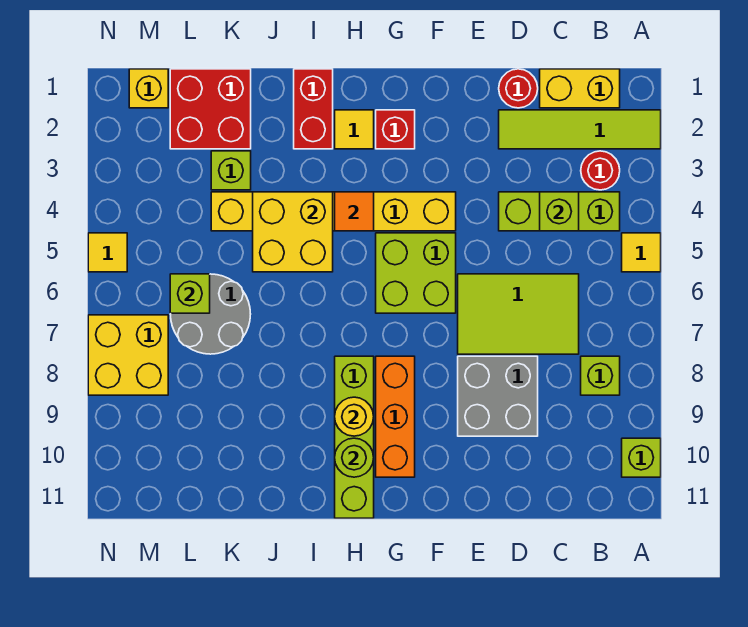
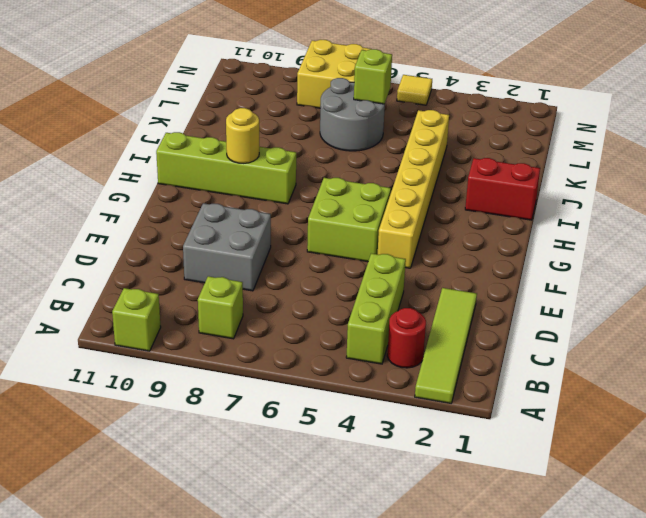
none -> yellow tile A5 level 1
none -> yellow brick B1:C1 level 1
none -> lime tile C6:E7 level 1

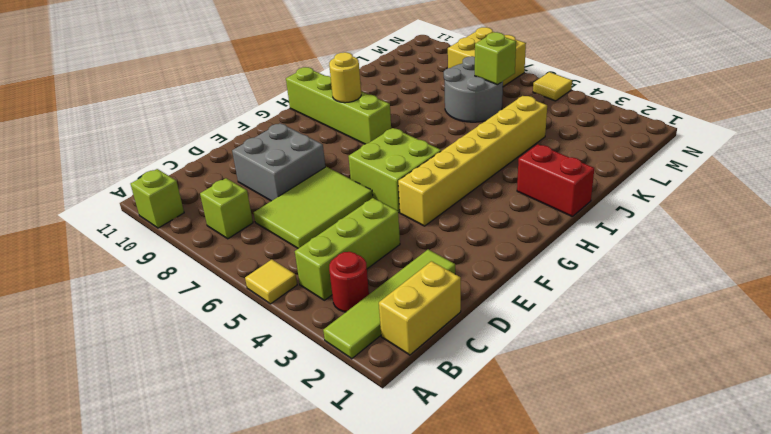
none -> red round brick D1 level 1
none -> red brick G2 level 1
none -> orange brick G8:G10 level 1

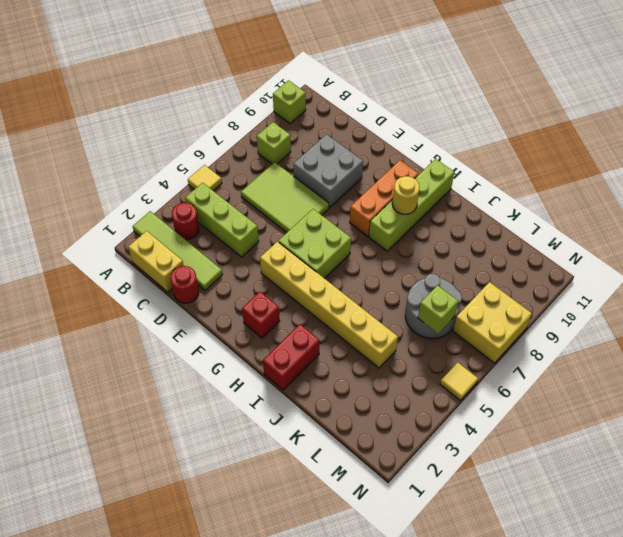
none -> yellow tile H2 level 1
none -> red brick K1:L2 level 1
none -> lime brick K3 level 1

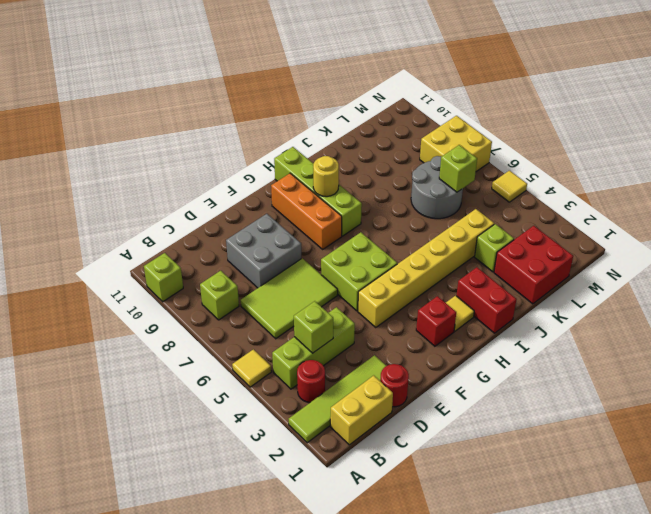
none -> yellow brick M1 level 1
none -> orange tile H4 level 2
none -> lime round brick H10 level 2

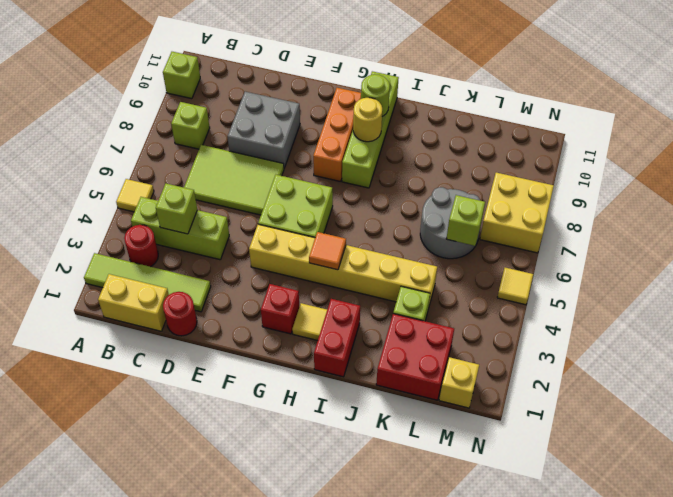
none -> yellow brick I4:J5 level 2

